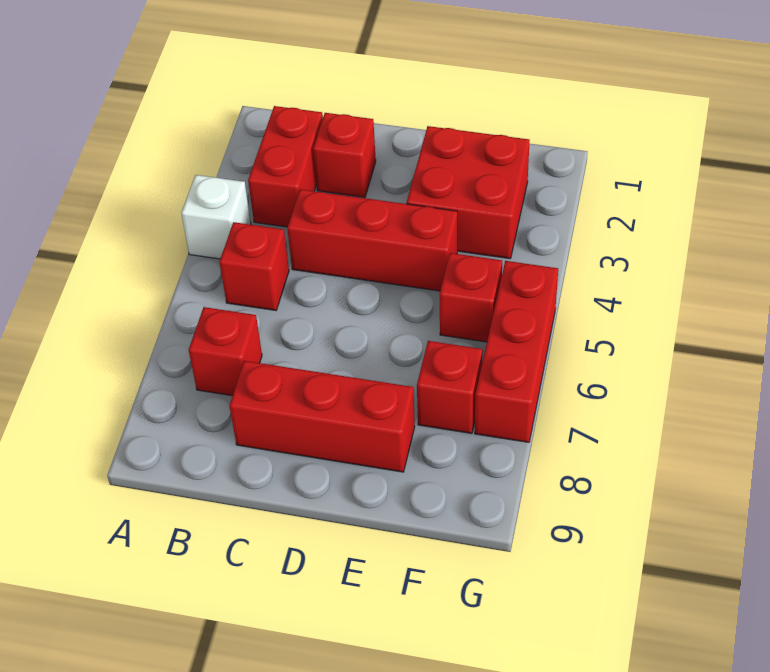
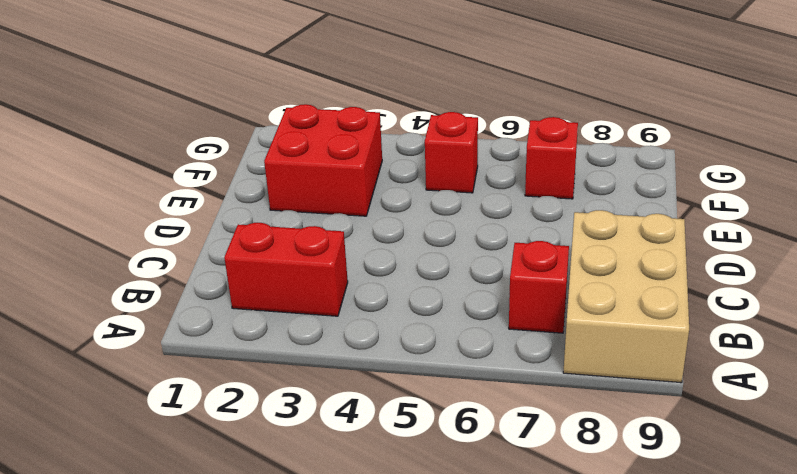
tan brick A8:C9 level 1 -> red brick C8:E8 level 1
none -> white brick A4 level 1
none -> red brick B5 level 1

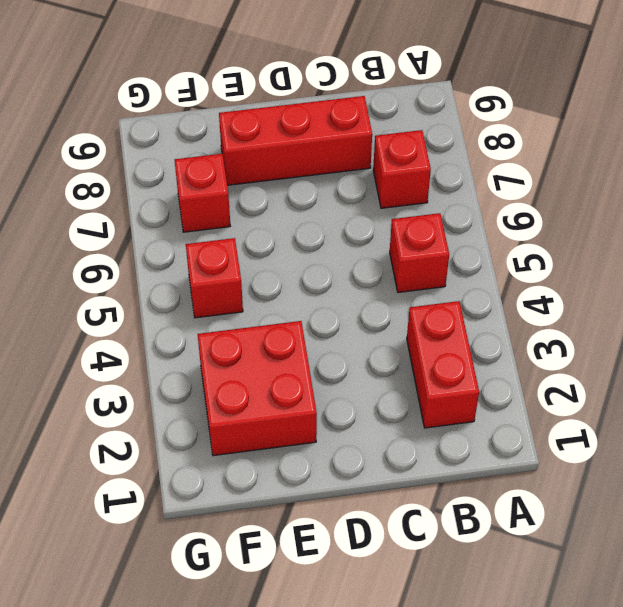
none -> white brick A4 level 1
none -> red brick C2 level 1

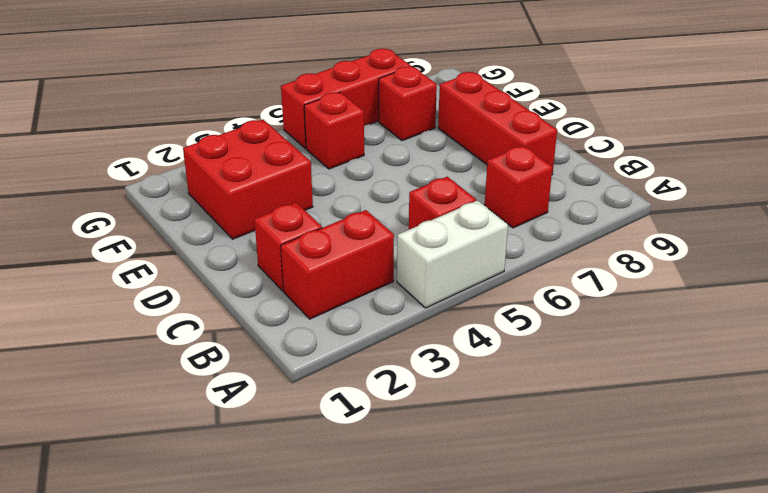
white brick A4:A5 level 1 -> white brick A4 level 1
none -> red brick C4:E4 level 1

